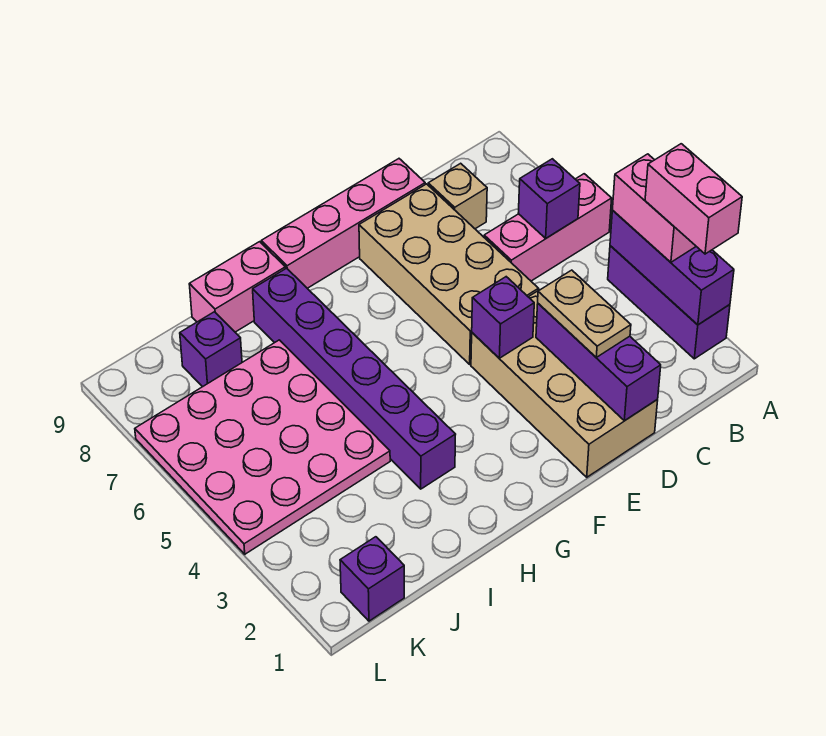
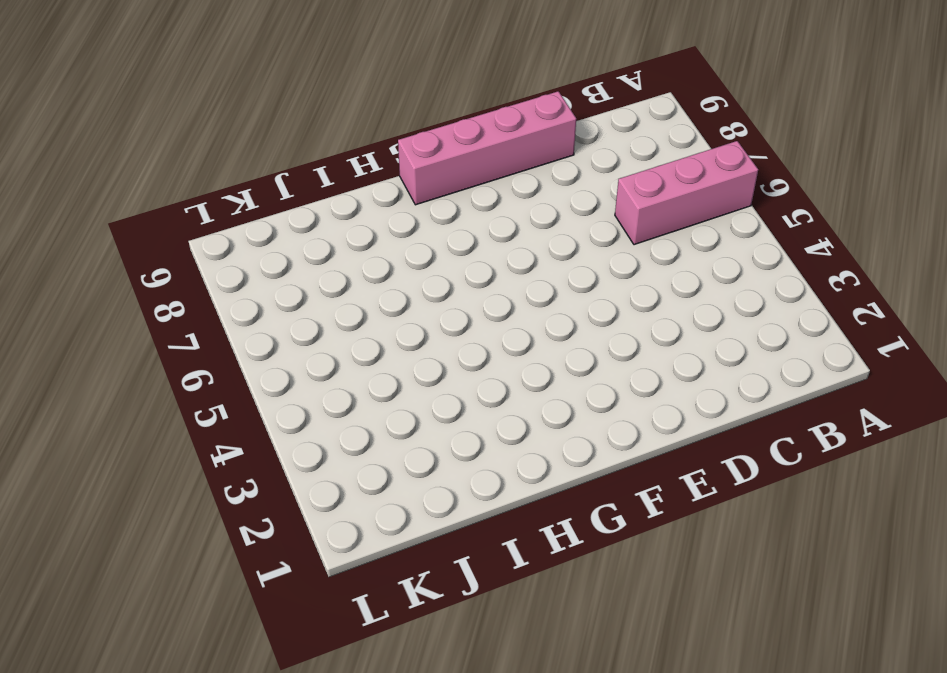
none -> purple brick A2:A4 level 1
none -> tan brick C8 level 1
none -> tan brick D1:E4 level 1

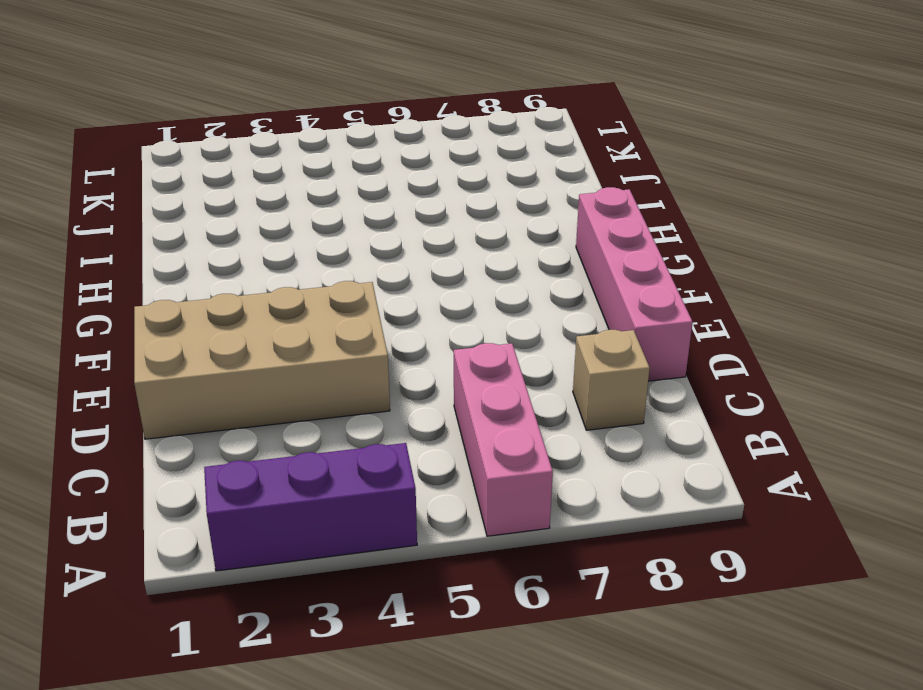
none -> tan brick D5:E8 level 1
none -> purple brick H3:H8 level 1
none -> pink brick H9:I9 level 1

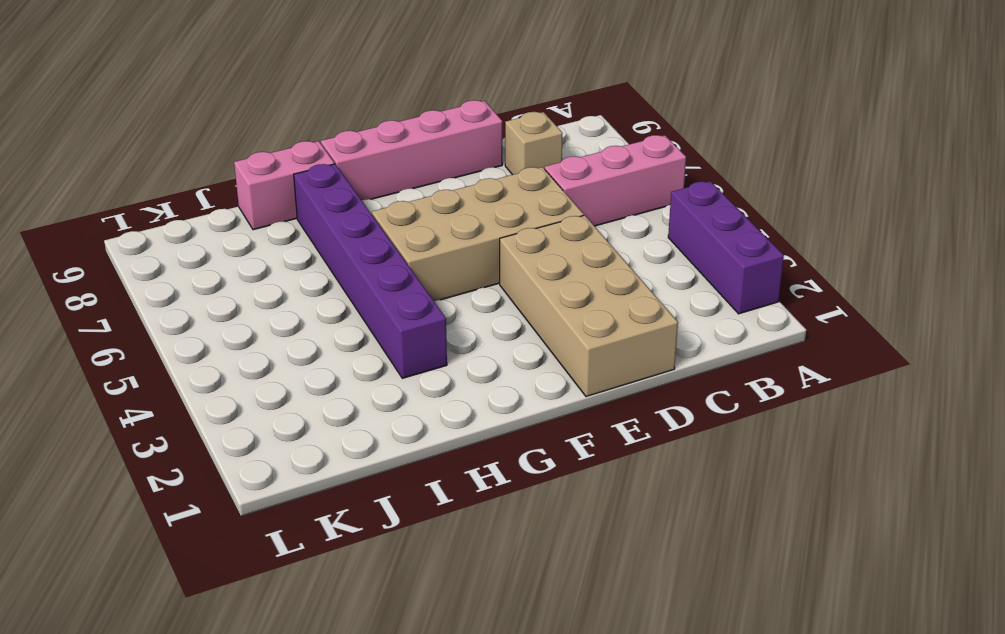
tan brick D5:G6 level 1 -> tan brick D5:E8 level 1
none -> pink plate I4:L7 level 1
none -> purple brick J8 level 1
none -> purple brick K1 level 1

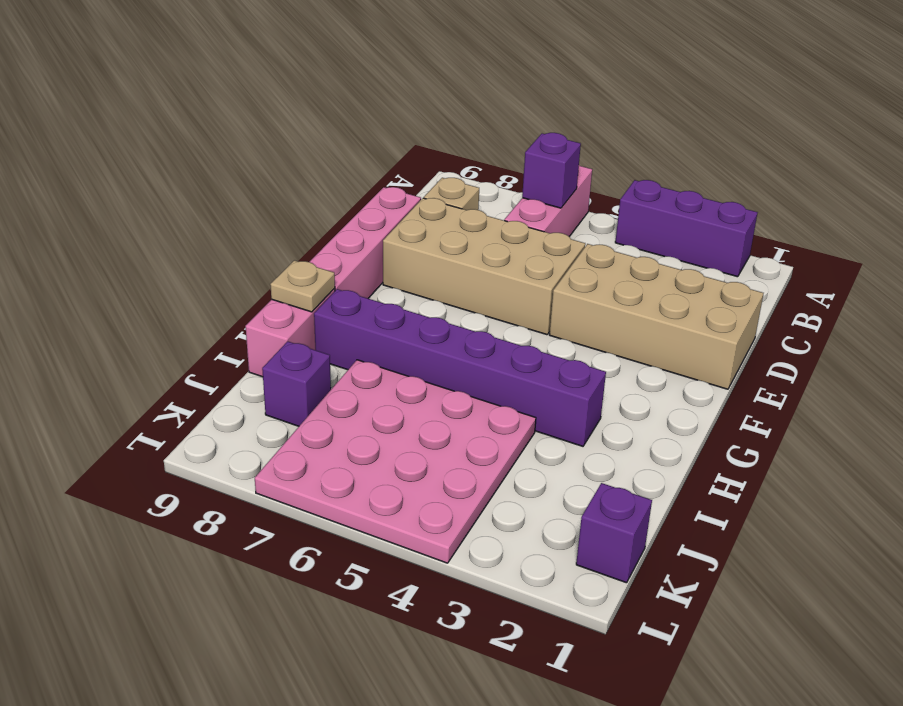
tan plate H9 level 2 -> none
none -> purple brick A2:A4 level 2
none -> purple brick D1:D3 level 2
none -> purple brick E4 level 2

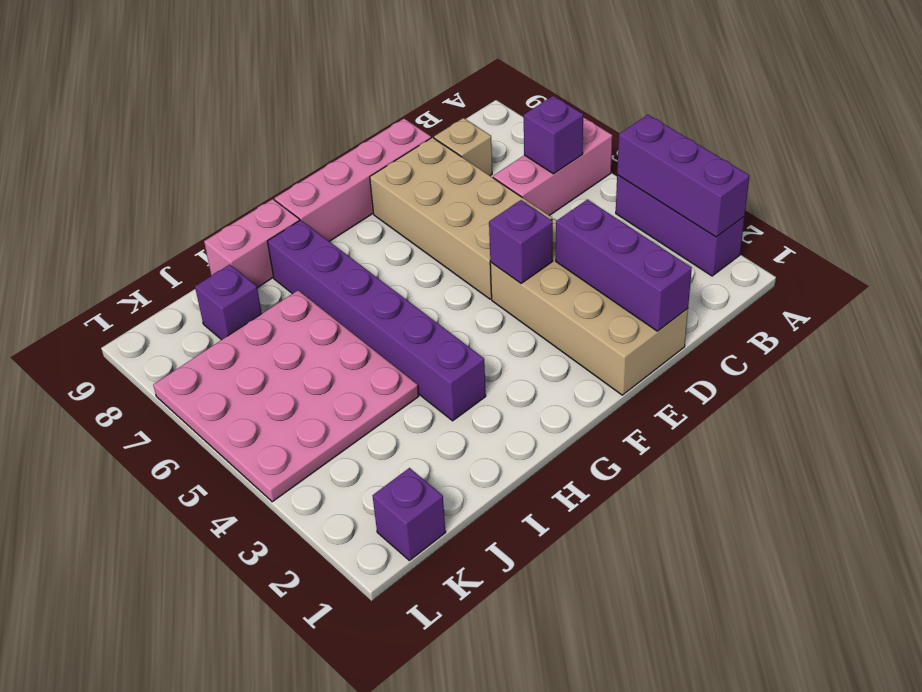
none -> pink brick A3:A4 level 3
none -> tan plate D2:D3 level 3
none -> pink brick A2:A3 level 4

